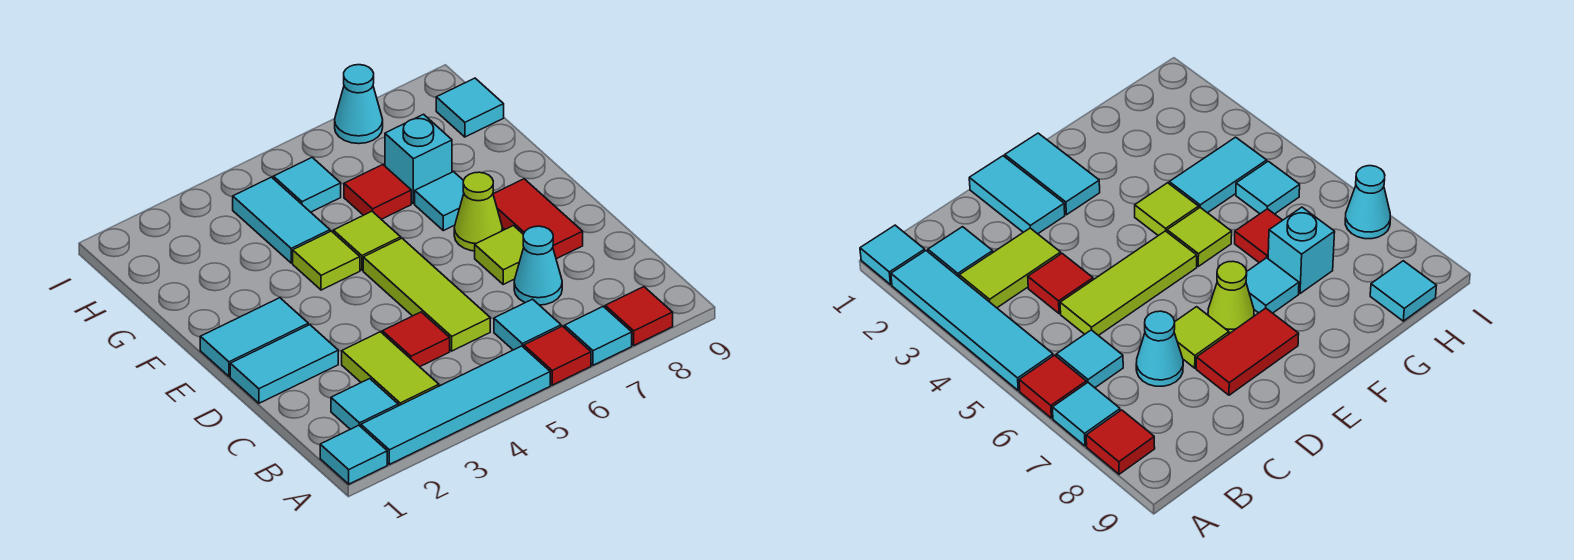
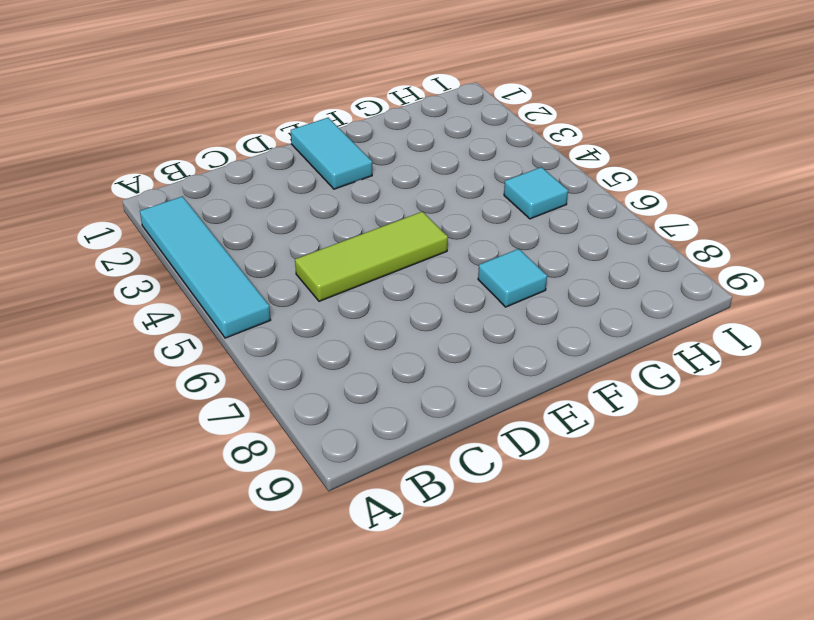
none -> cyan tile A1 level 1
none -> red tile A6 level 1
none -> cyan tile A7 level 1

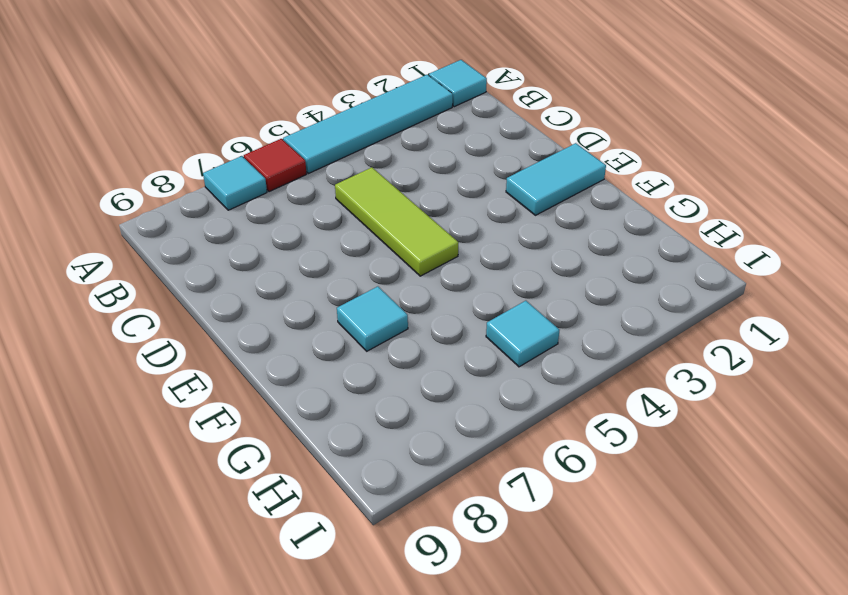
none -> red tile A8 level 1
none -> cyan tile B2 level 1
none -> lime tile B3:C3 level 1

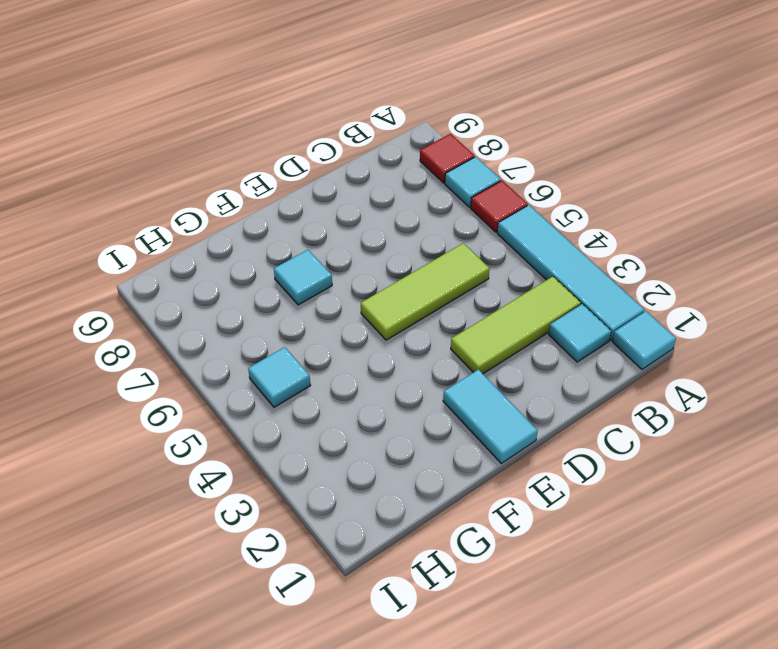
lime tile B3:D3 level 1 -> lime tile B3:C3 level 1
none -> cyan tile B6 level 1
none -> red tile C4 level 1
none -> cyan cone C7 level 1

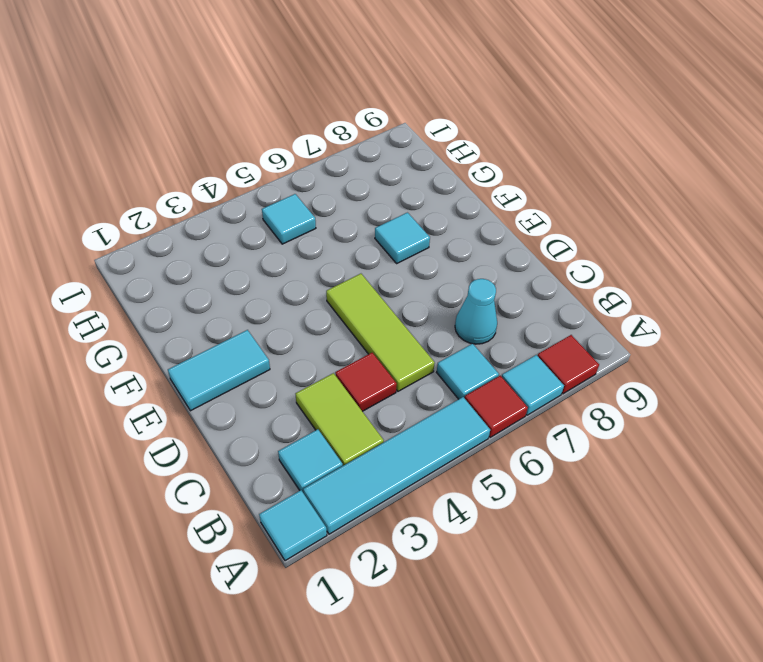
none -> cyan tile D1:D2 level 1
none -> lime tile D7 level 1
none -> red tile D8:E8 level 1

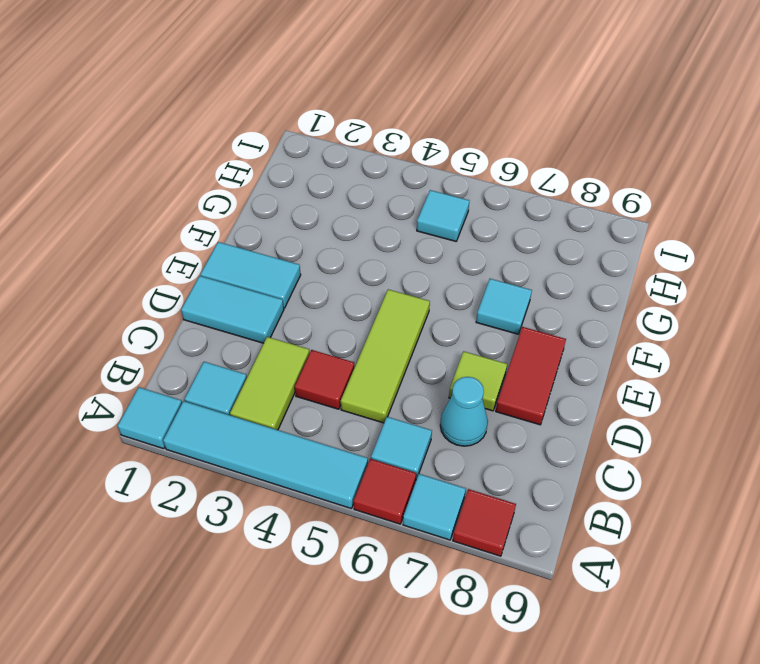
none -> lime cone E7 level 1
none -> lime tile F4 level 1
none -> lime tile F5 level 1

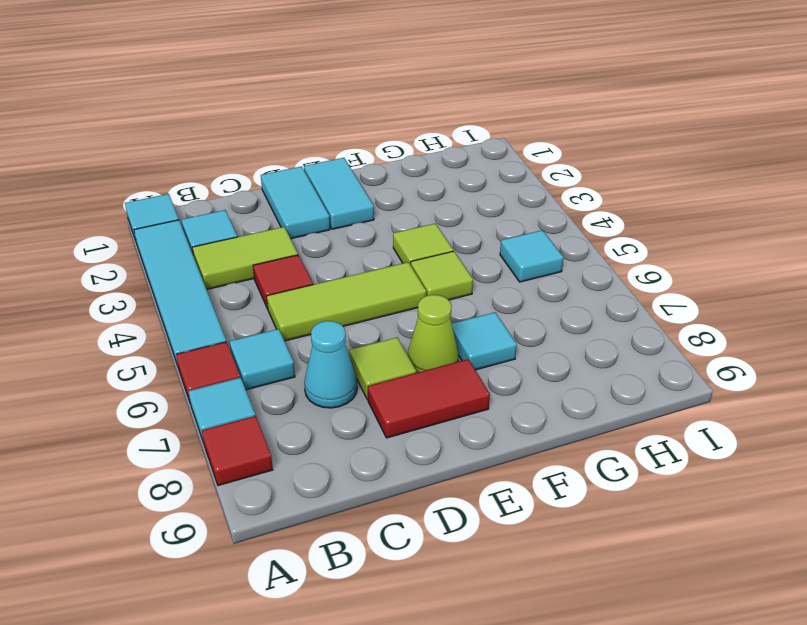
none -> cyan tile G4:H4 level 1
none -> red tile G6 level 1
none -> cyan brick G7 level 1

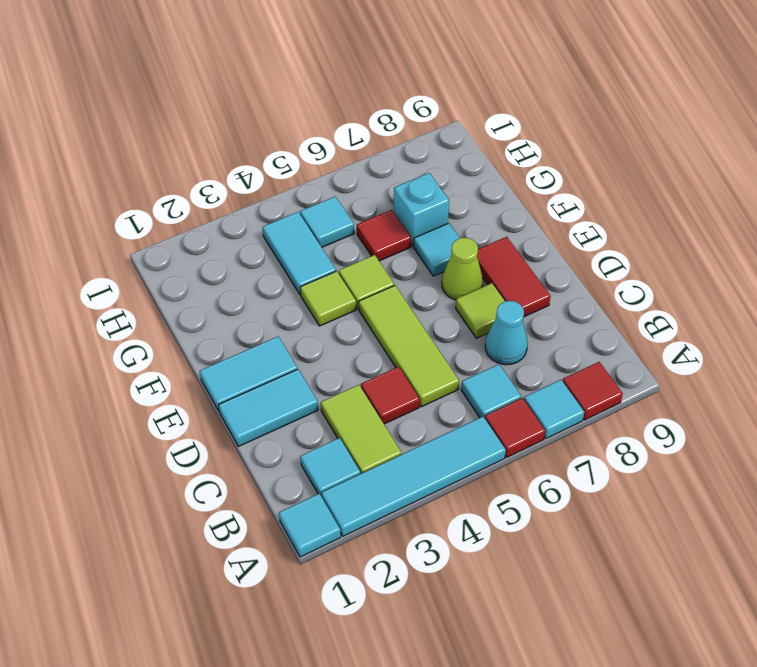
none -> cyan tile H9 level 1
none -> cyan cone I7 level 1

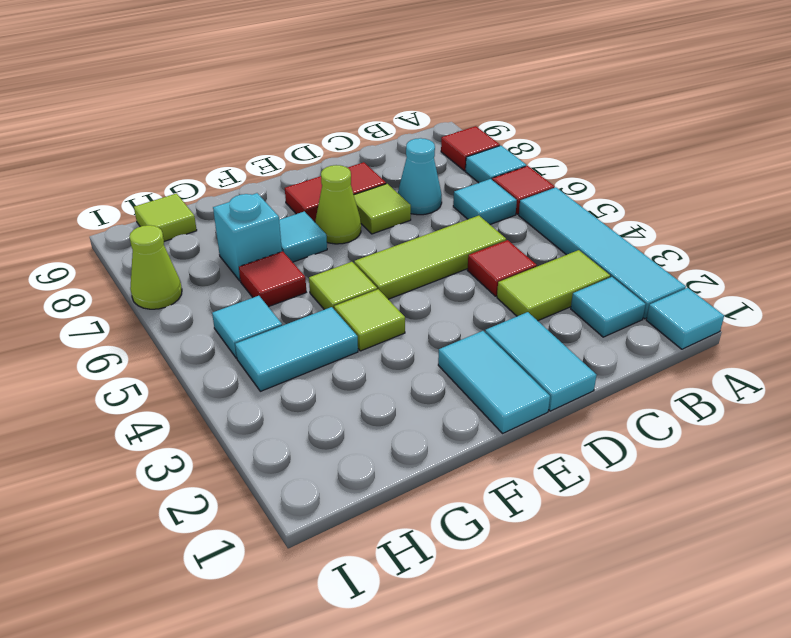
lime tile H9 level 1 -> cyan tile H9 level 1
lime cone I7 level 1 -> cyan cone I7 level 1

